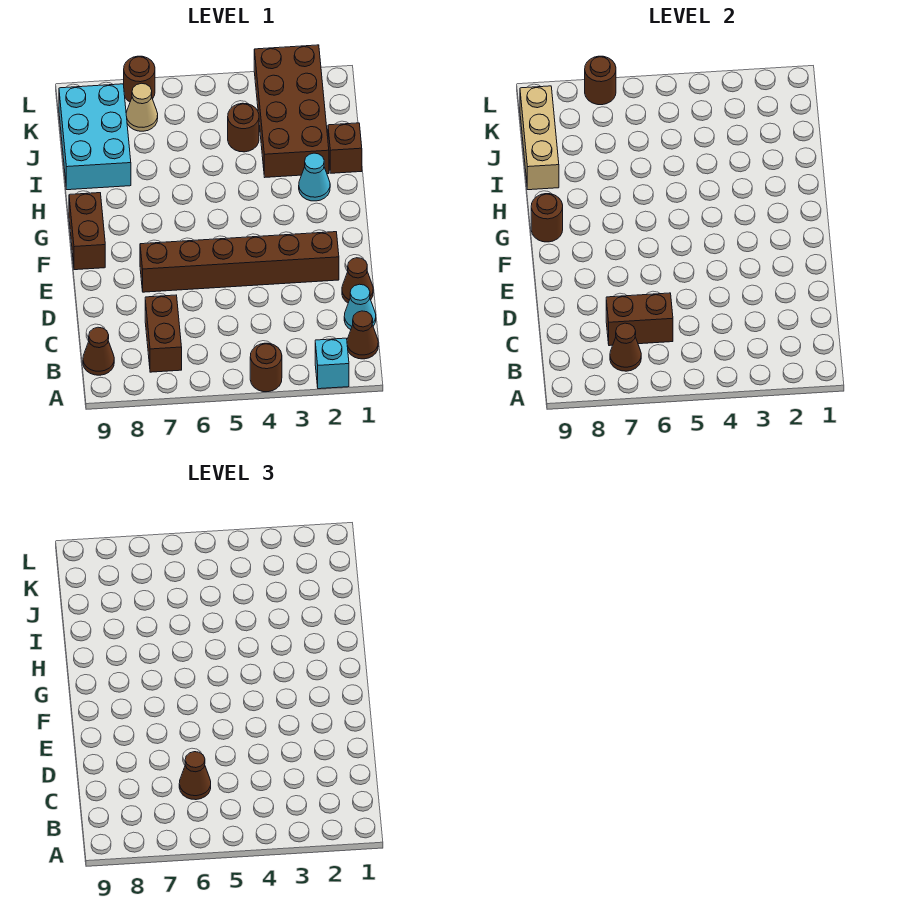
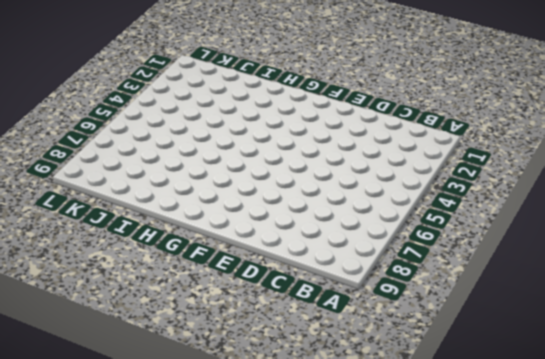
none -> cyan brick A2 level 1
none -> brown round brick A4 level 1
none -> brown cone B1 level 1

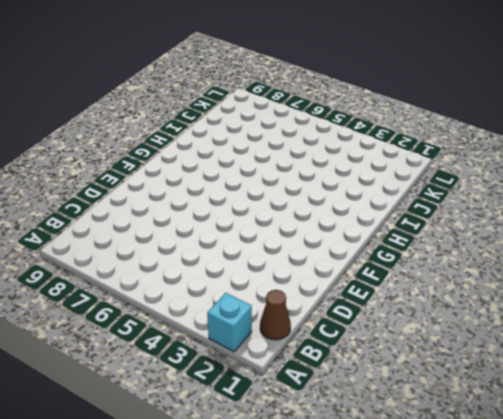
none -> brown round brick A4 level 1
none -> brown brick B7:C7 level 1
none -> brown cone B9 level 1

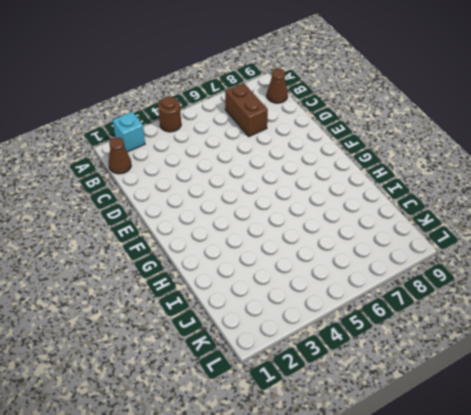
none -> cyan cone C1 level 1
none -> brown cone D1 level 1
none -> brown brick E2:E7 level 1

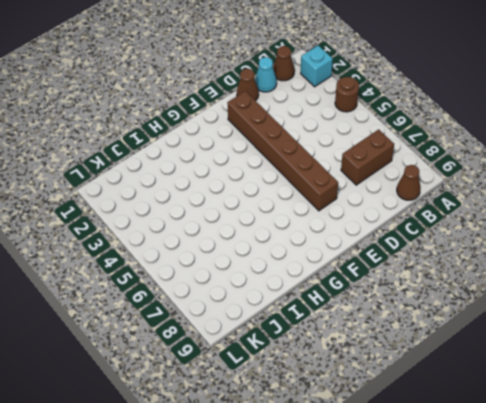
none -> brown brick F9:G9 level 1
none -> cyan cone H2 level 1
none -> brown brick I1 level 1

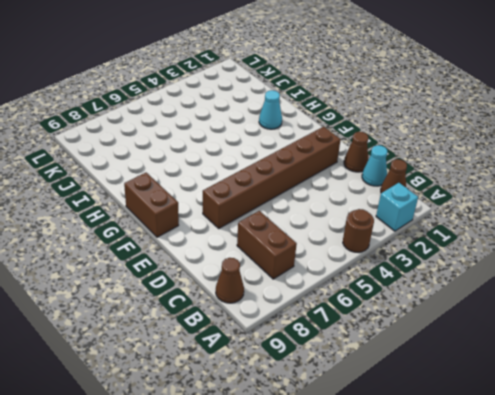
none -> brown brick I1 level 1
none -> brown brick I2:L3 level 1
none -> cyan brick I8:K9 level 1

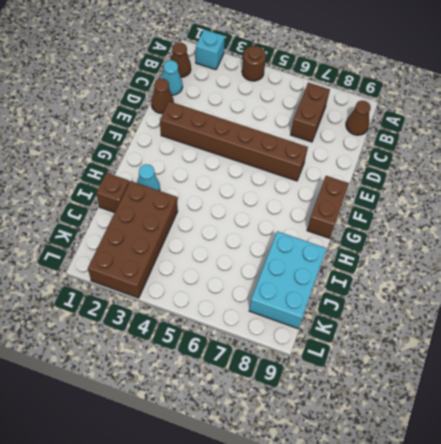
none -> brown round brick J4 level 1
none -> tan cone K7 level 1
none -> brown round brick L7 level 1

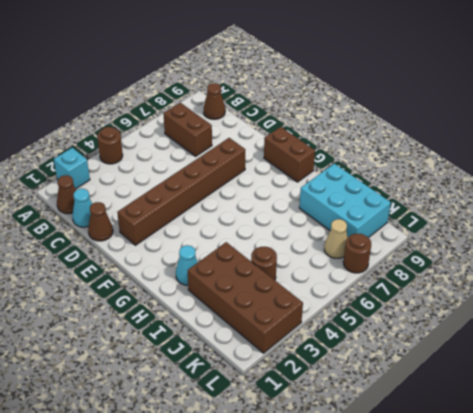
none -> brown brick I1 level 1
none -> brown cone B7 level 2
none -> brown brick C6:C7 level 2

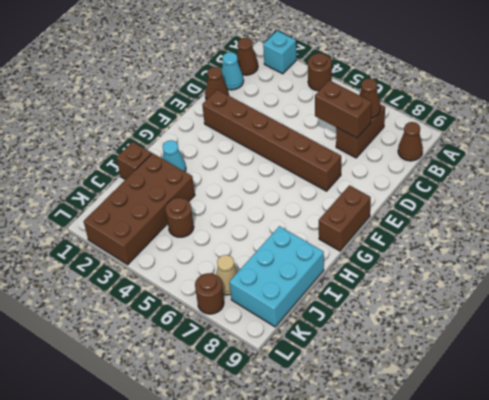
none -> brown round brick G9 level 2
none -> tan brick I9:K9 level 2
none -> brown round brick L7 level 2

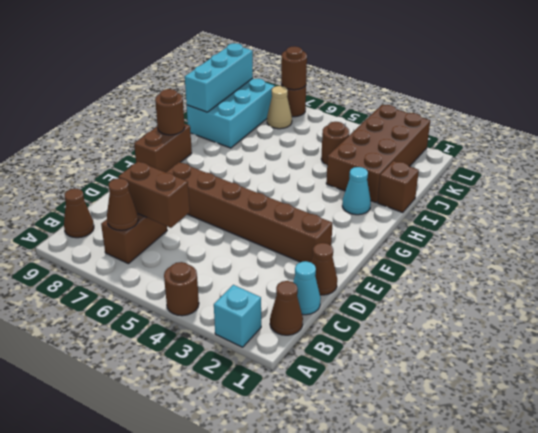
cyan brick I9:K9 level 2 -> tan brick I9:K9 level 2
none -> brown cone C6 level 3

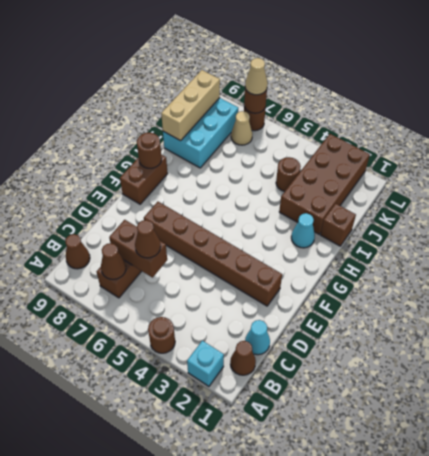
tan cone L7 level 3 -> none
none -> brown cone D1 level 1

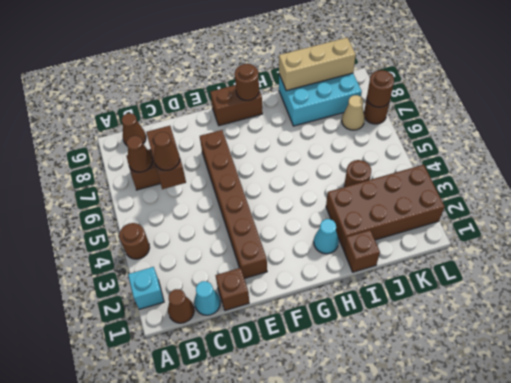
brown brick D1 level 1 -> brown cone D1 level 1

